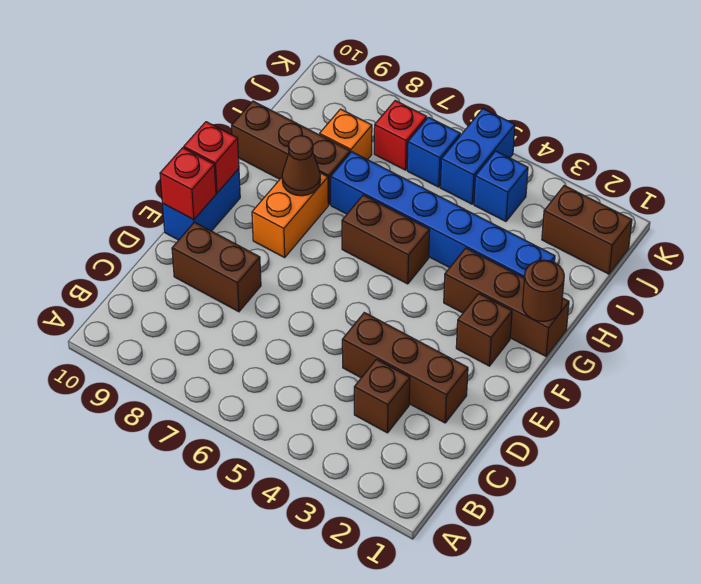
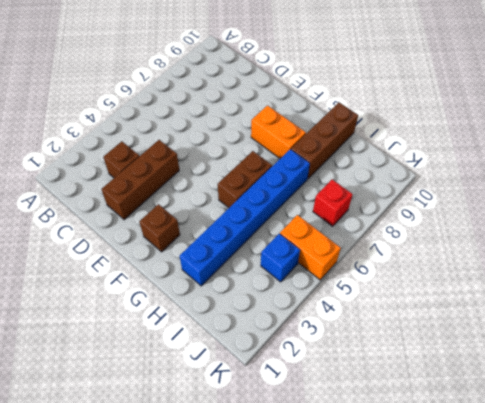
orange brick J5:K5 level 1 -> blue brick J5:K5 level 1
none -> brown brick D8:D9 level 1
none -> blue brick E10:F10 level 1
none -> brown brick G1:G3 level 1

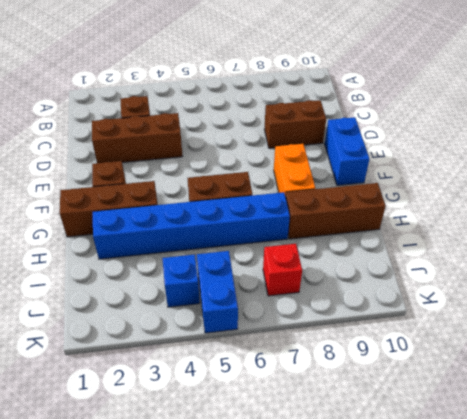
none -> orange brick I8 level 1
none -> brown brick J1:J2 level 1
none -> blue brick J6 level 1

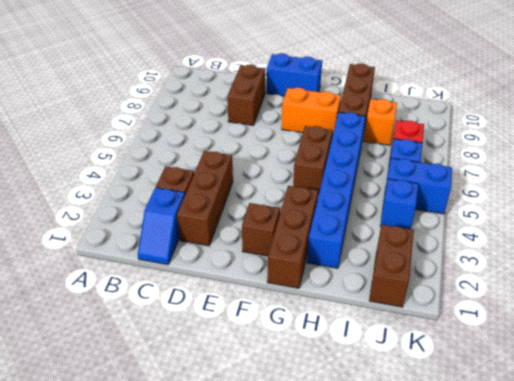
blue slope C1:C2 level 1 top 2 -> none
none -> red brick E10 level 2
none -> red brick F10 level 2
none -> brown round brick G1 level 2

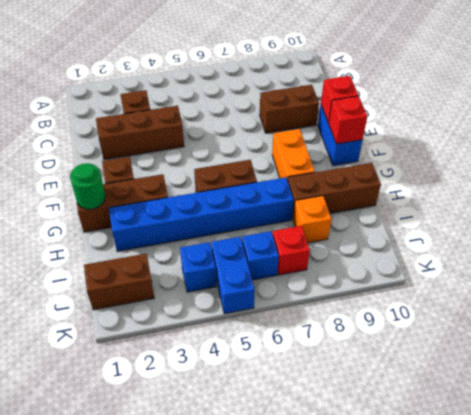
green round brick G1 level 2 -> brown round brick G1 level 2
none -> brown cone G8 level 2

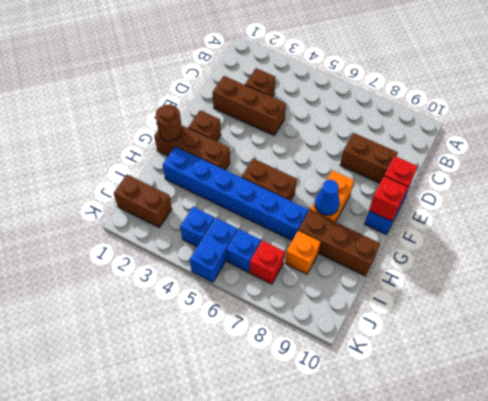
blue cone G8 level 2 -> brown cone G8 level 2

